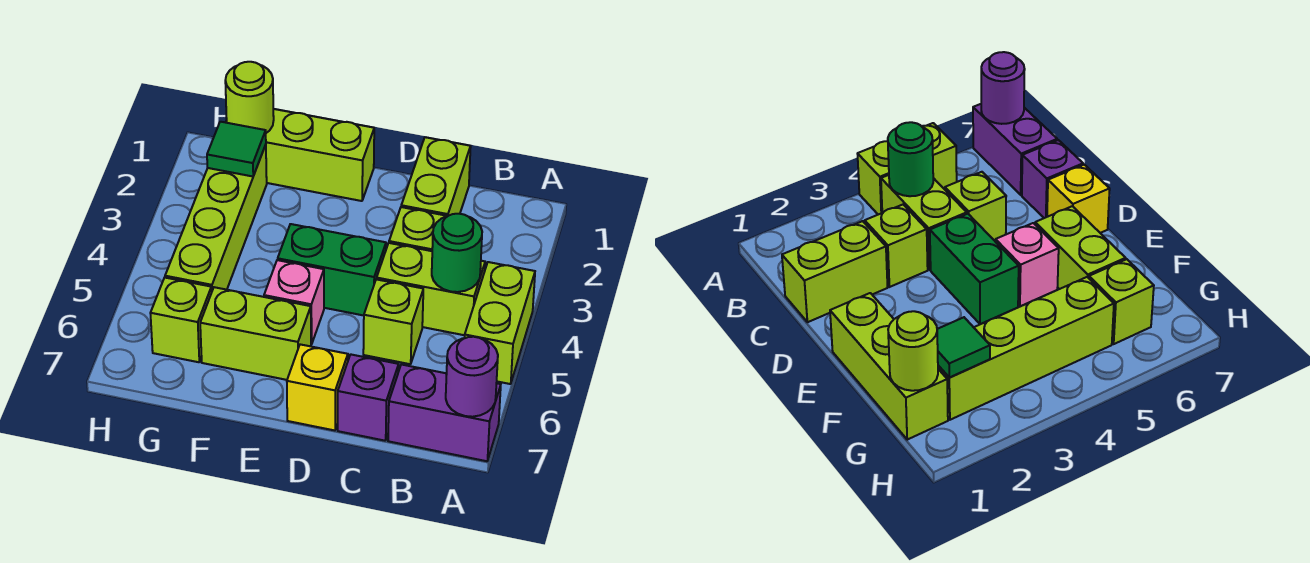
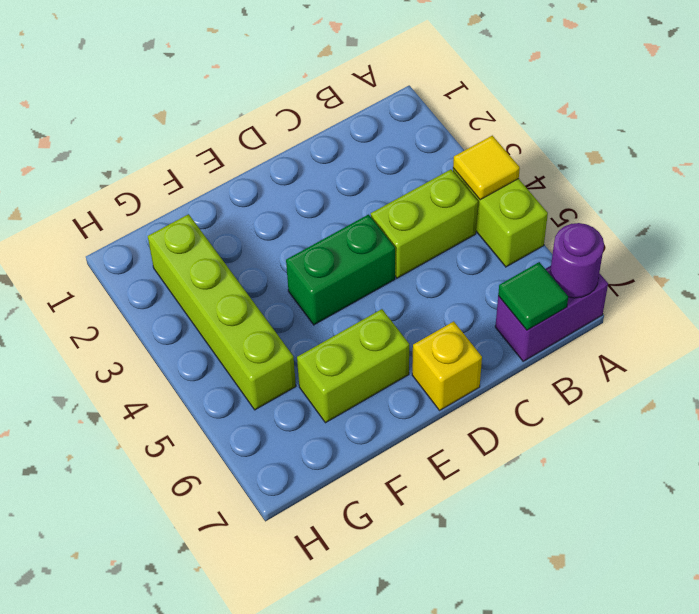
yellow tile A4 level 2 -> none
green tile B7 level 2 -> green tile G2 level 2
none -> lime brick C1:C2 level 1
none -> lime brick C3 level 1
none -> lime brick C5 level 1

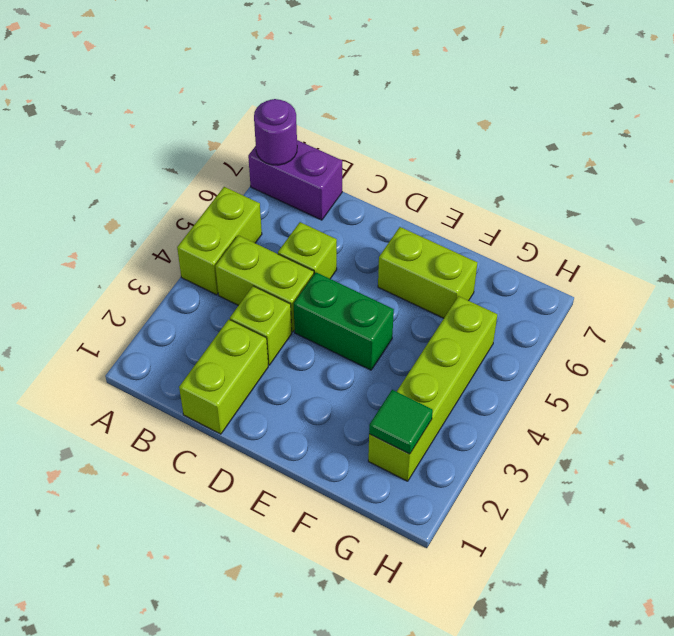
none -> purple brick C7 level 1
none -> yellow brick D7 level 1
none -> lime brick E1:G1 level 1

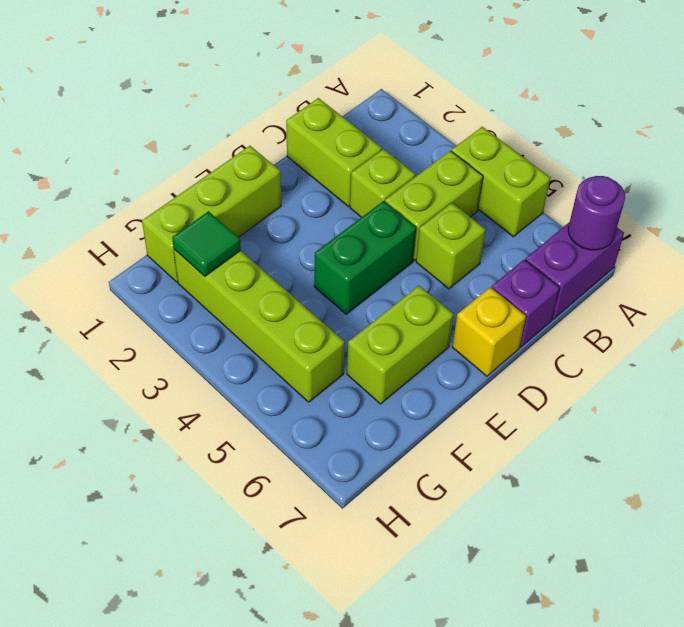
none -> pink brick E5 level 1
none -> lime brick G6 level 1
none -> green round brick B4 level 2

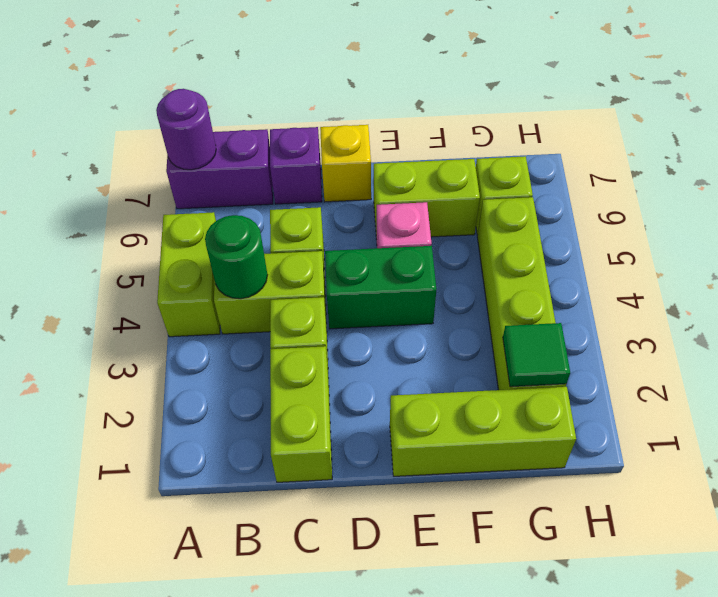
none -> lime round brick G1 level 2

